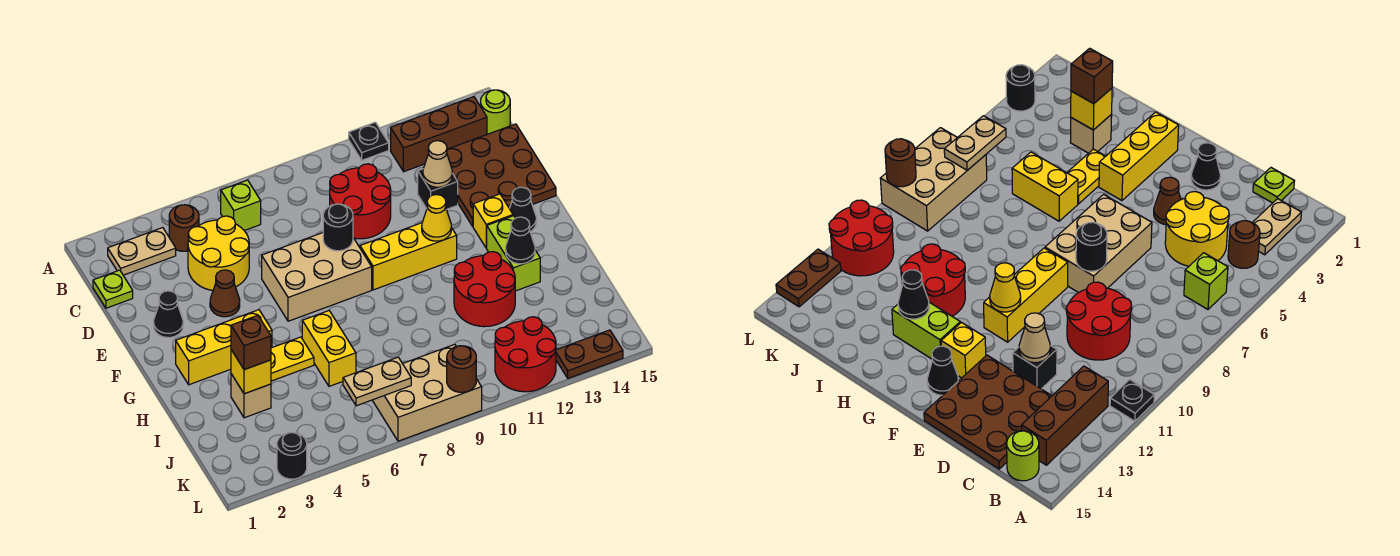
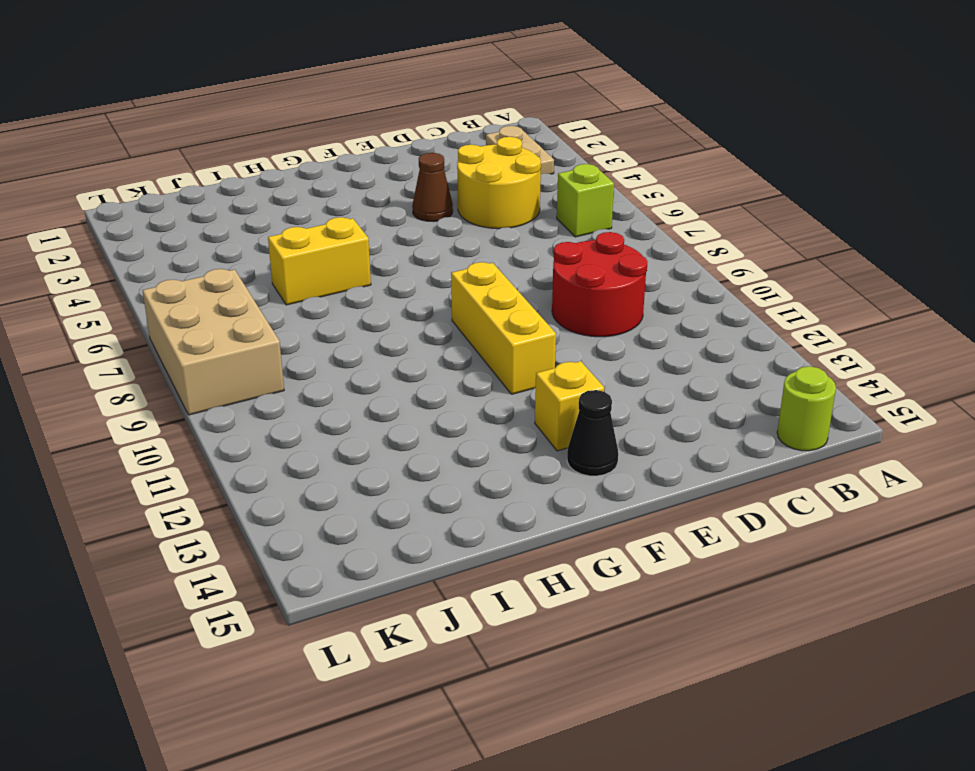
none -> black plate A11 level 1
none -> brown round brick B4 level 1
none -> brown brick B12:B14 level 1
none -> lime plate C1 level 1

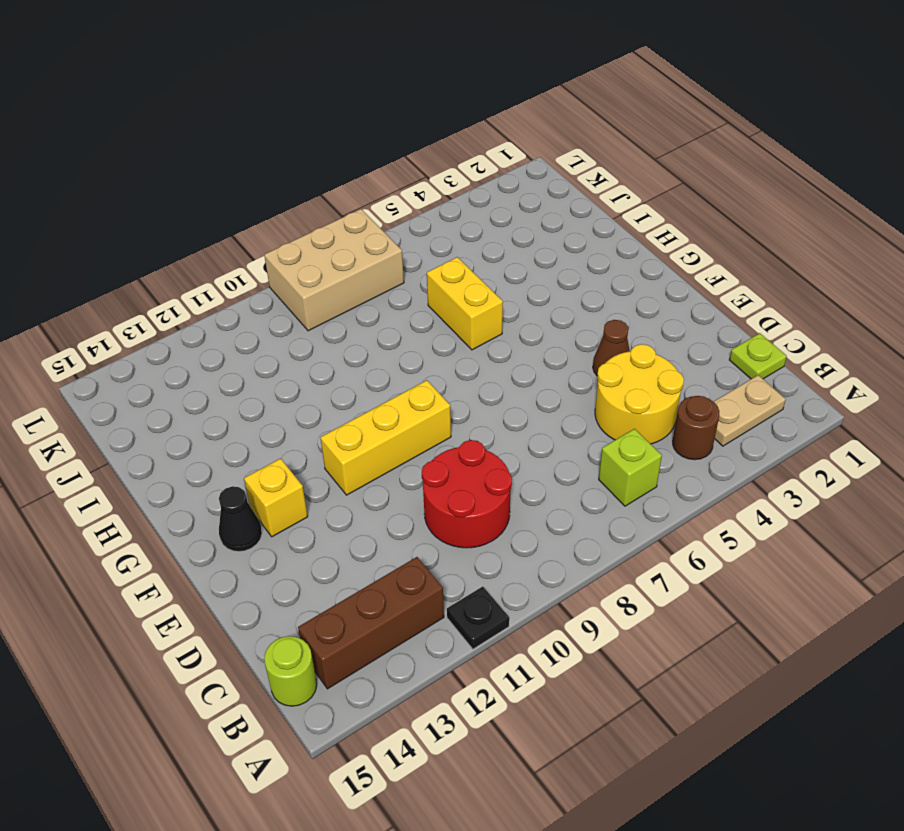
none -> brown plate C13:E15 level 1
none -> black brick D12 level 1
none -> black cone E2 level 1
none -> tan brick E6:F8 level 1

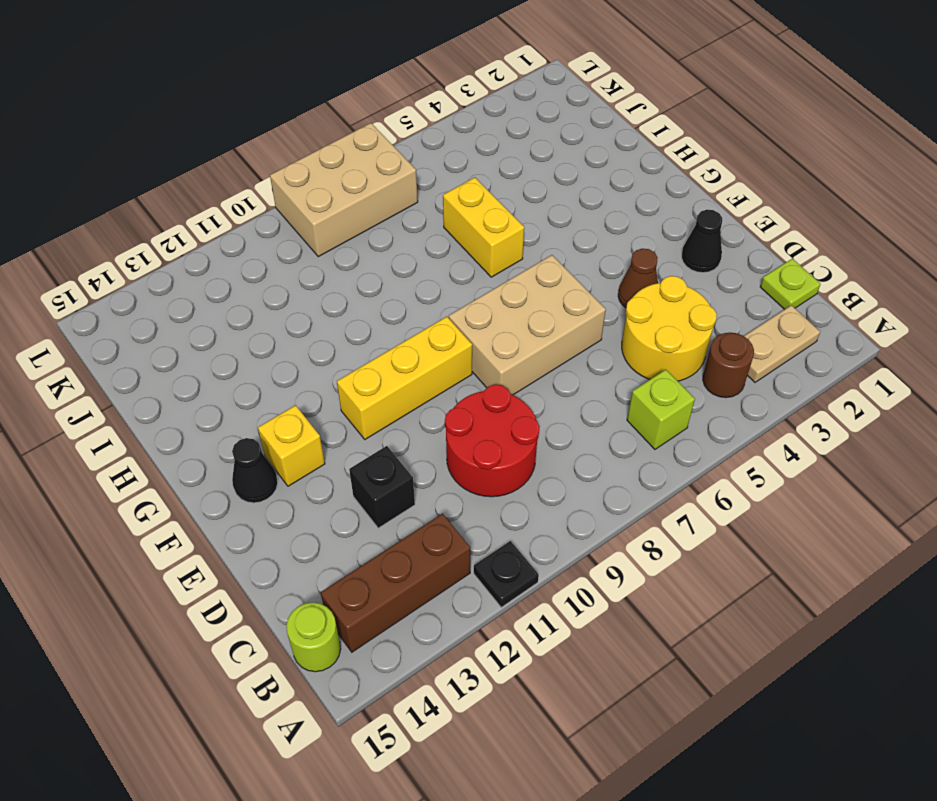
none -> brown plate C13:E15 level 1
none -> yellow brick G2:G4 level 1
none -> lime brick G13:H13 level 1
none -> yellow plate H4:H5 level 1

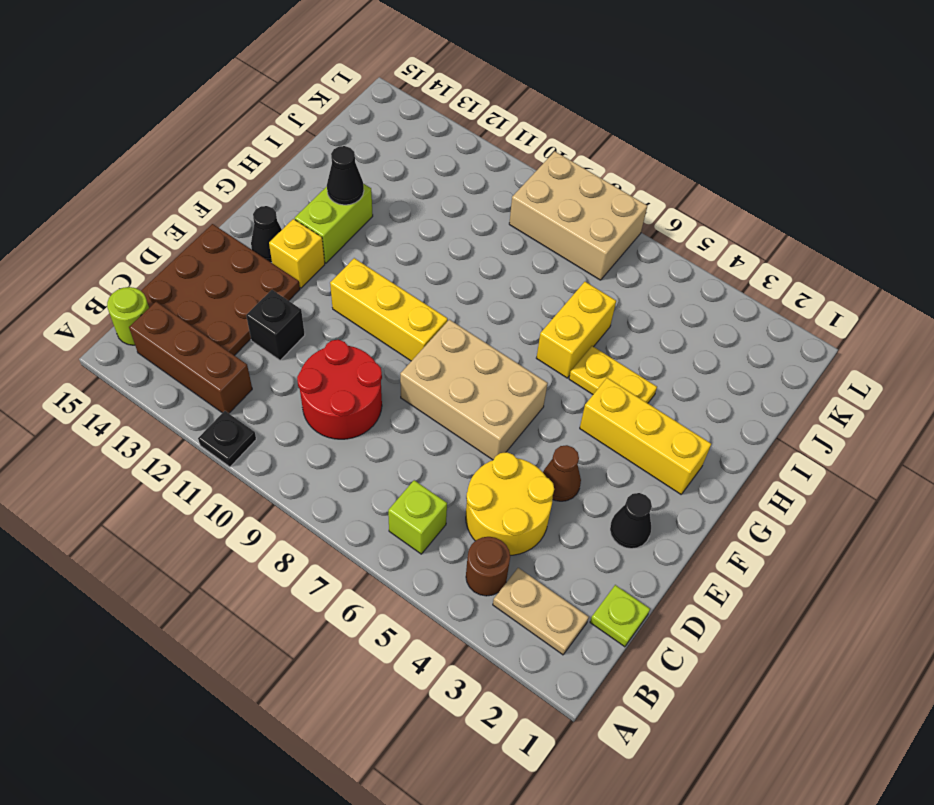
none -> red round brick H11:I12 level 1
none -> tan brick I3 level 1
none -> red round brick K11:L12 level 1
none -> black round brick L3 level 1

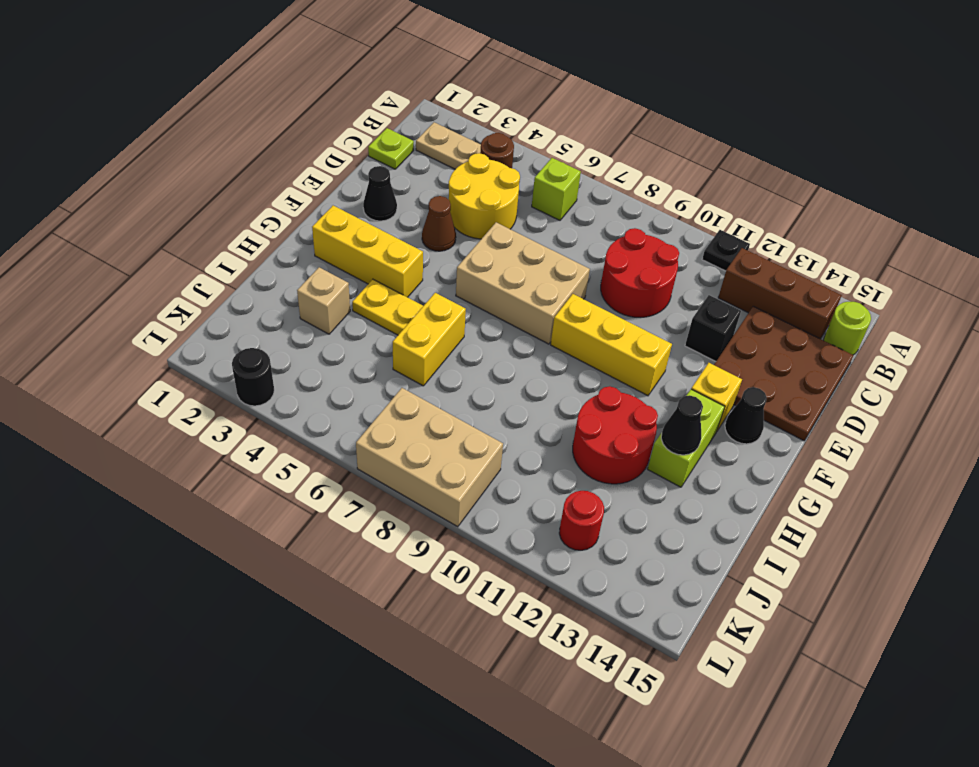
red round brick K12 level 1 -> red round brick K11:L12 level 1
none -> brown plate L13:L14 level 1
none -> tan cone D12 level 2
none -> black round brick E8 level 2
none -> yellow cone F11 level 2

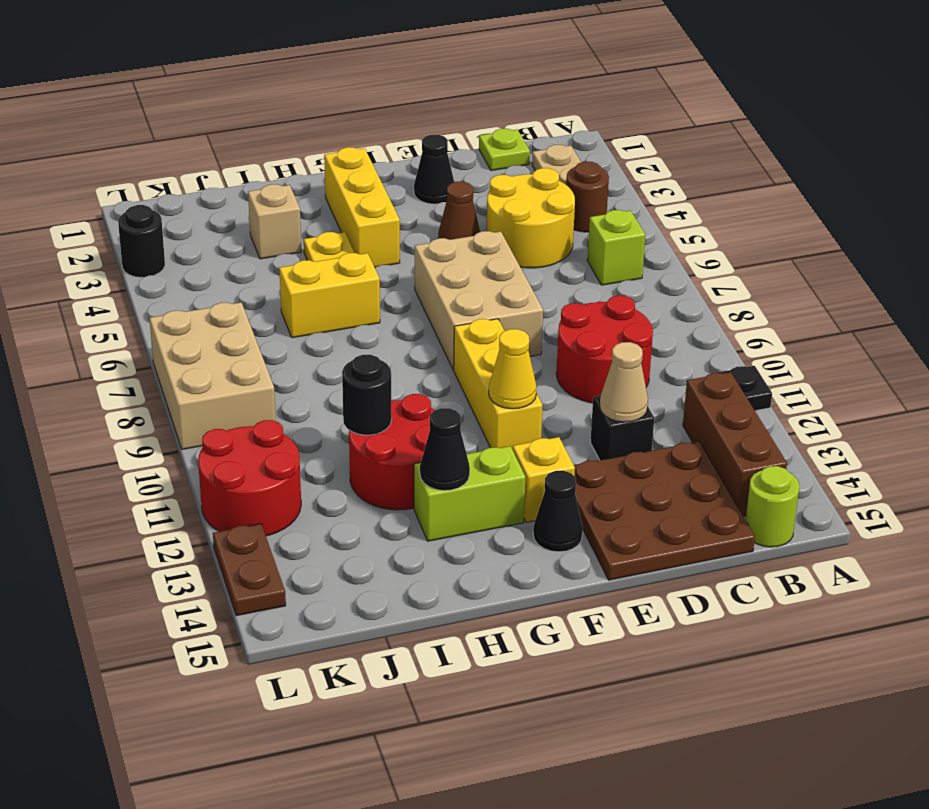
black round brick I11 level 2 -> black round brick E8 level 2
none -> yellow brick I3 level 2
none -> tan plate K6:K7 level 2
none -> brown round brick L9 level 2
none -> brown brick I3 level 3

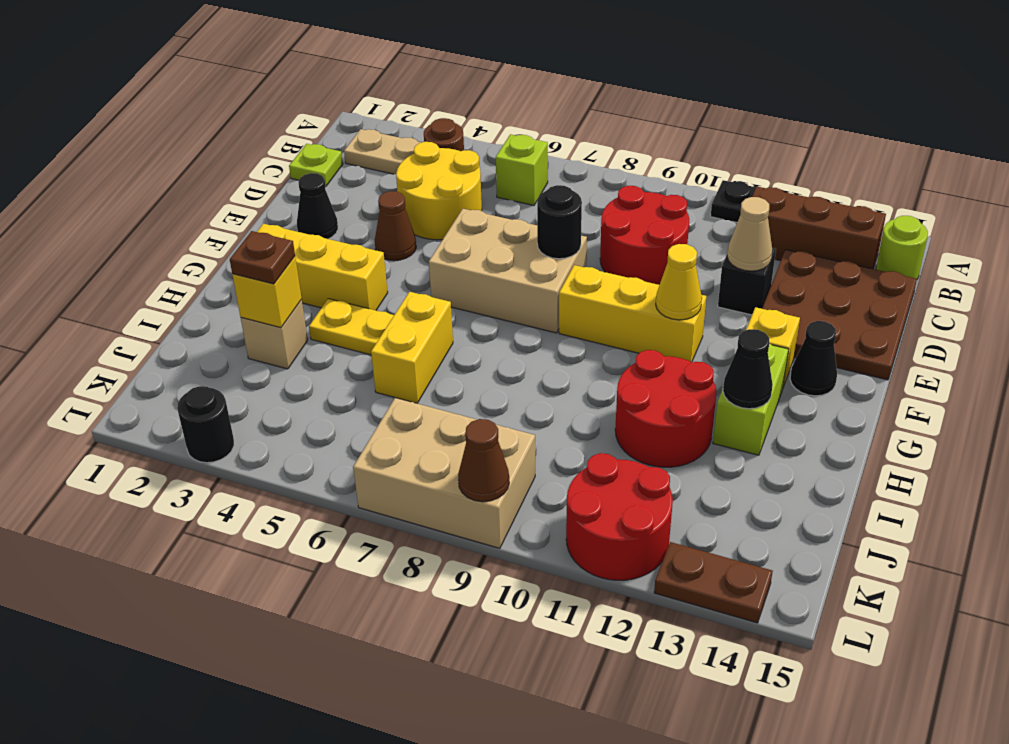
brown plate I3 level 3 -> brown brick I3 level 3
brown cone L9 level 2 -> brown round brick L9 level 2
none -> tan plate K6:K7 level 2

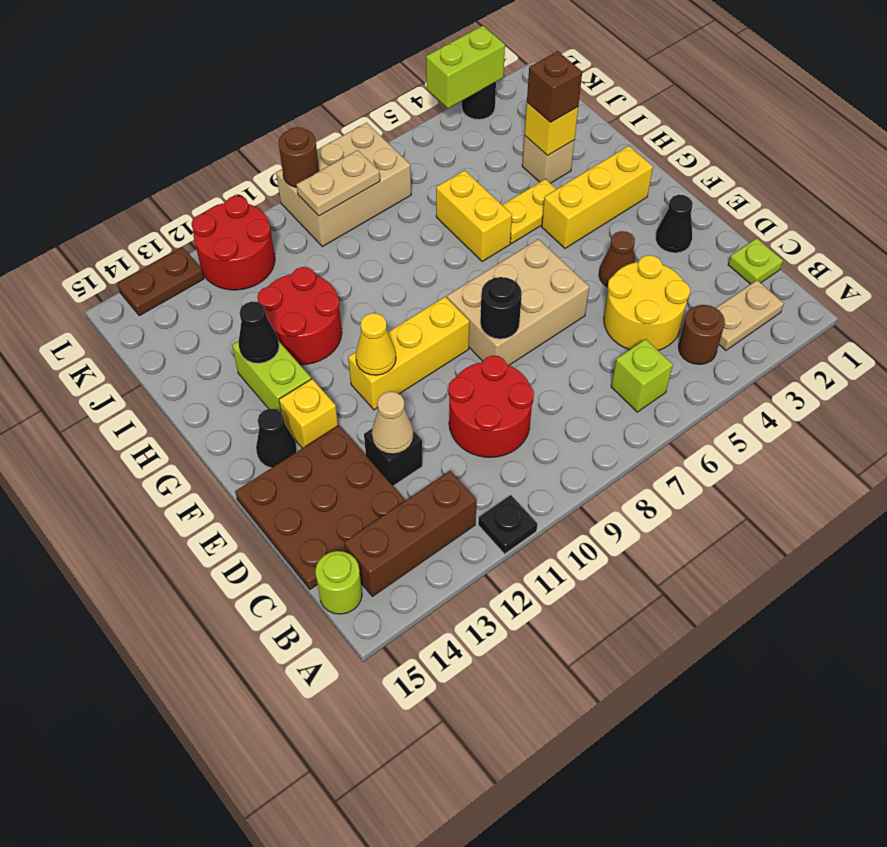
tan plate K8:K9 level 2 -> tan plate K6:K7 level 2
lime brick L3:L4 level 2 -> none

